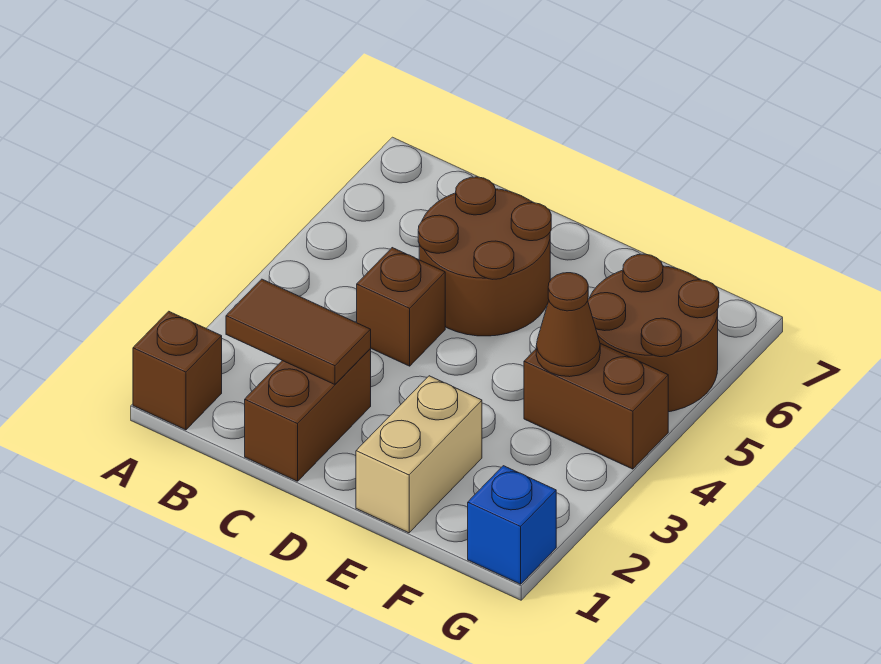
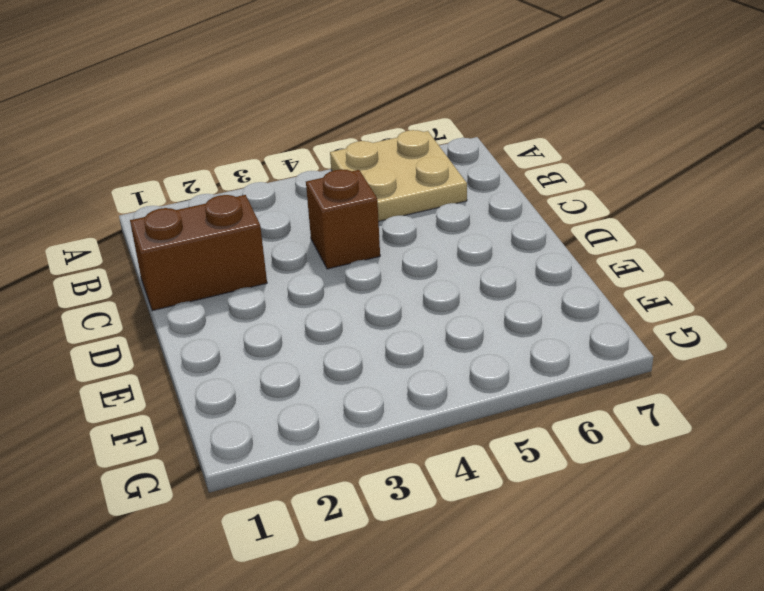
tan plate A5:B6 level 1 -> none
none -> brown brick A1 level 1
none -> brown round brick C5:D6 level 1

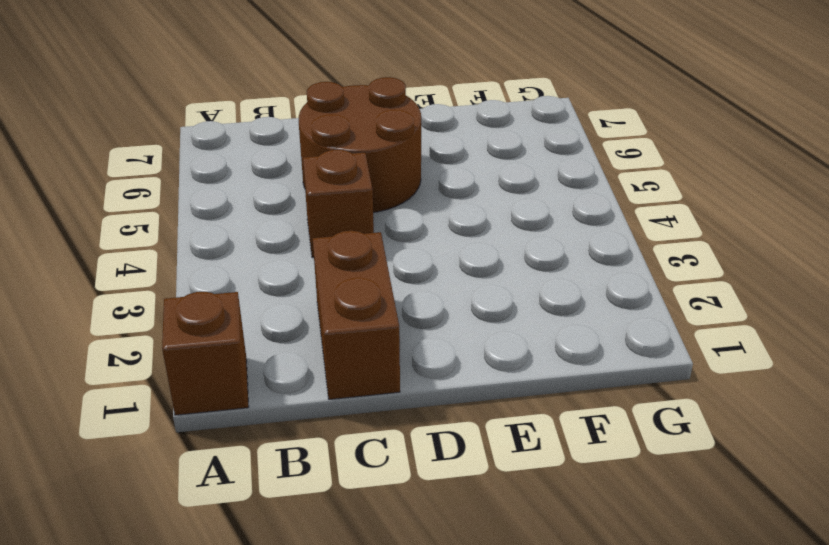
none -> tan brick E1:E2 level 1
none -> brown brick F4:G4 level 1

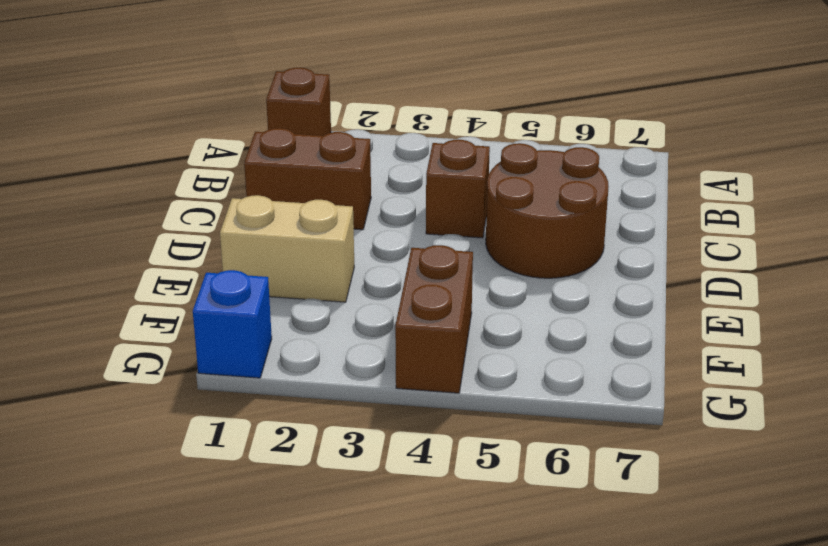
none -> brown round brick F5:G6 level 1
none -> brown tile B2:C2 level 2

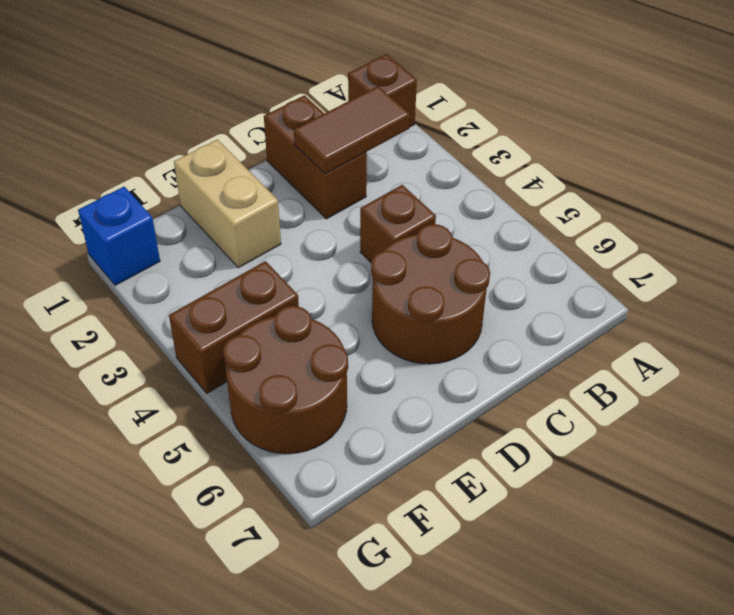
none -> brown cone F4 level 2

